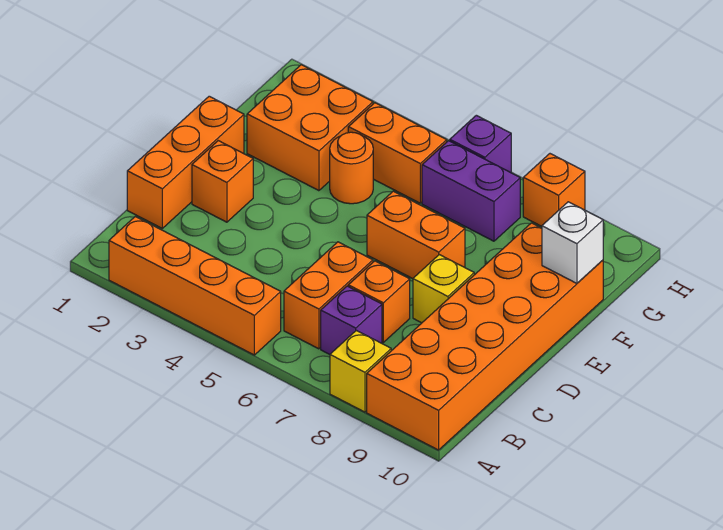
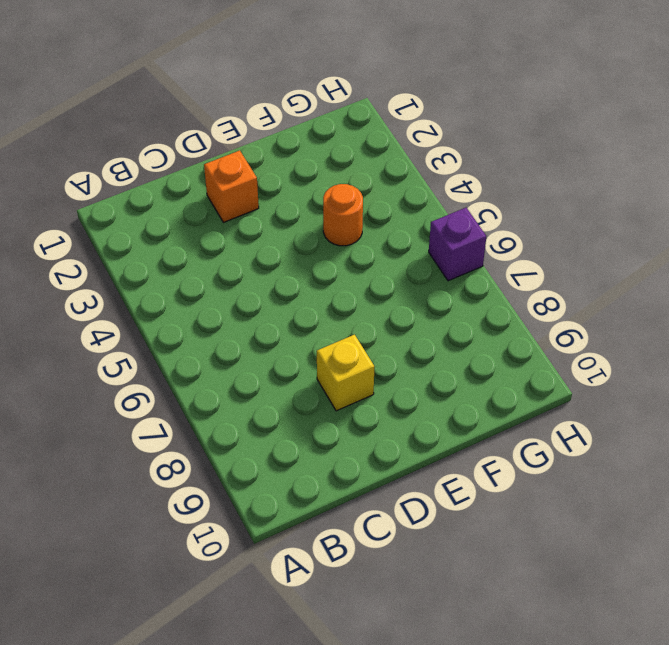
none -> orange brick A2:A5 level 1
none -> yellow brick A8 level 1
none -> orange brick A9:F10 level 1

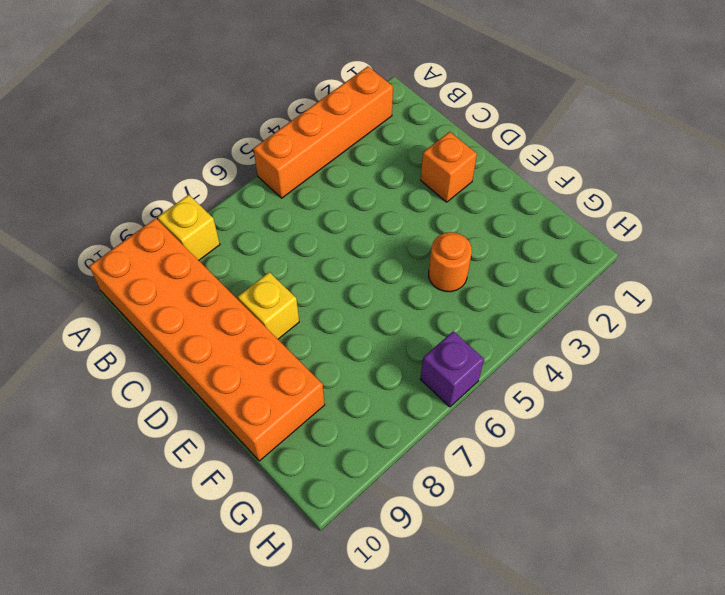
none -> orange brick B6:C6 level 1
none -> purple brick B7 level 1
none -> orange brick C1:E1 level 1

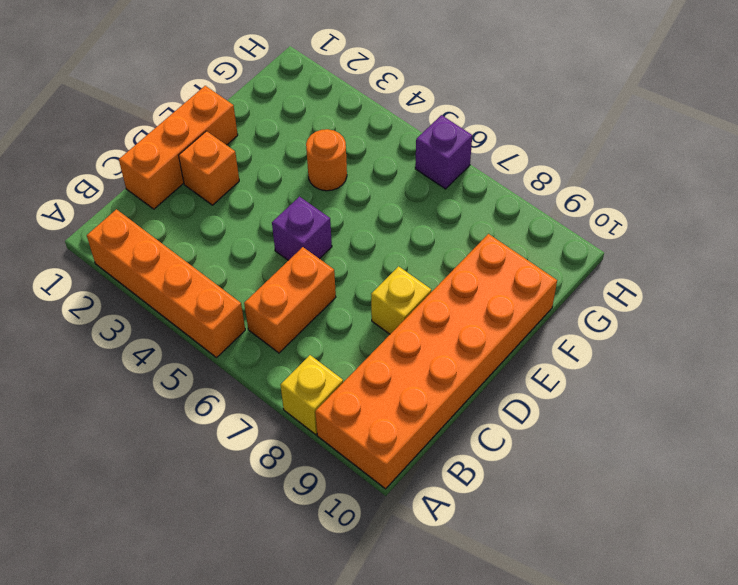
purple brick D5 level 1 -> purple brick B7 level 1
none -> orange brick C7 level 1
none -> orange brick E6:E7 level 1
none -> orange brick F2:G3 level 1

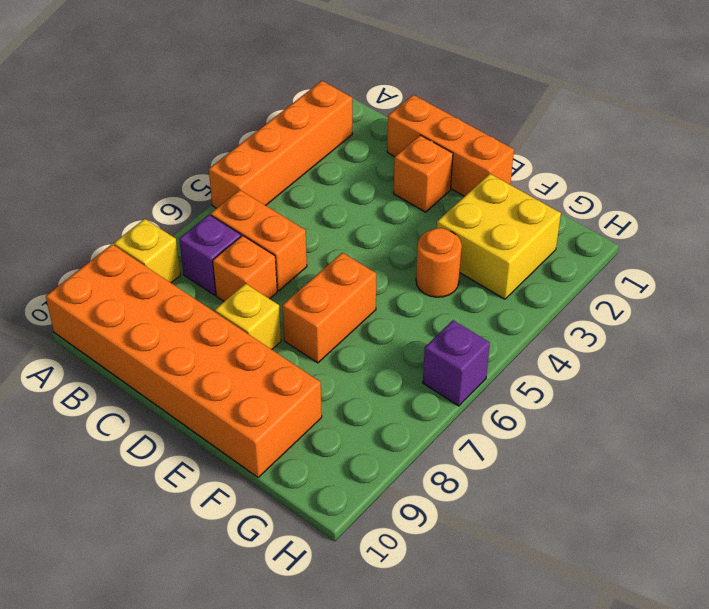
yellow brick F2:G3 level 1 -> orange brick F2:G3 level 1
none -> orange brick G4:G5 level 1
none -> purple brick G6:G7 level 1
none -> orange brick H8 level 1

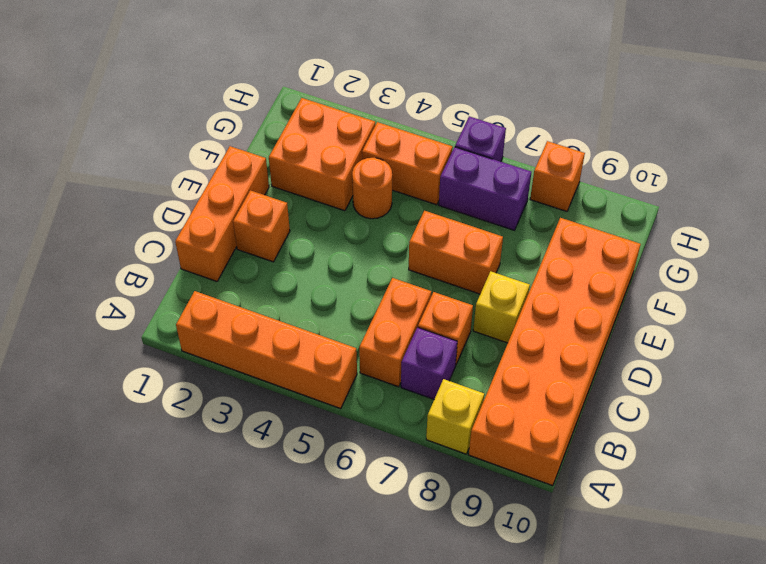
none -> white brick F10 level 2

